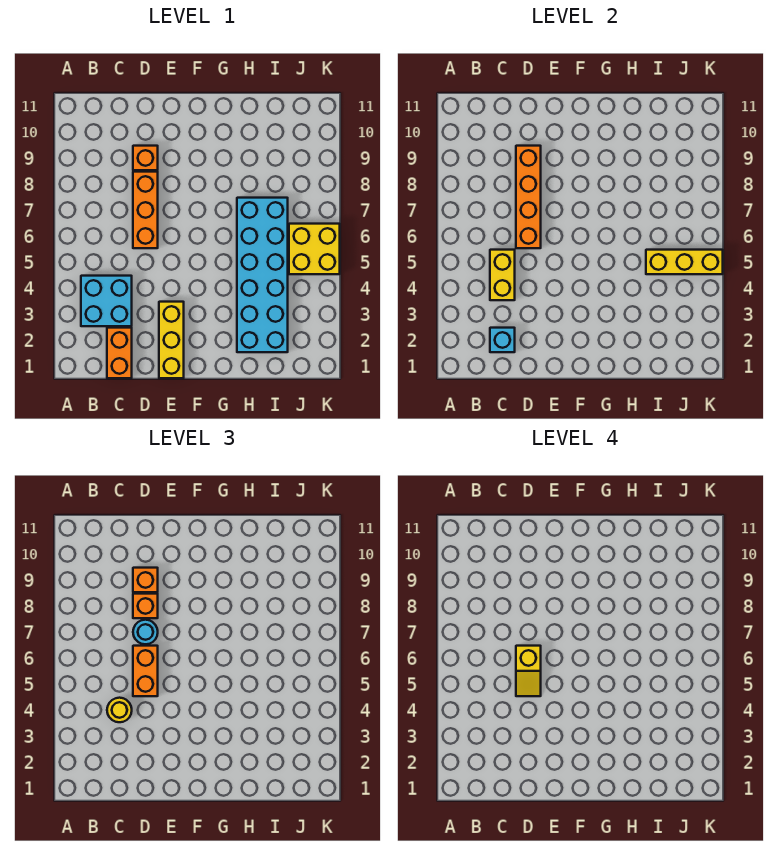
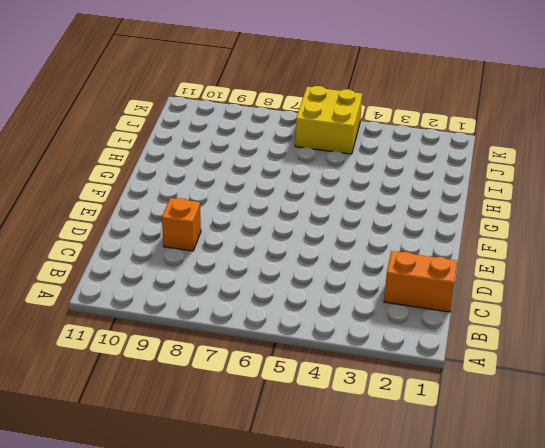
none -> cyan brick B3:C4 level 1
none -> orange brick D6:D8 level 1
none -> yellow brick E1:E3 level 1

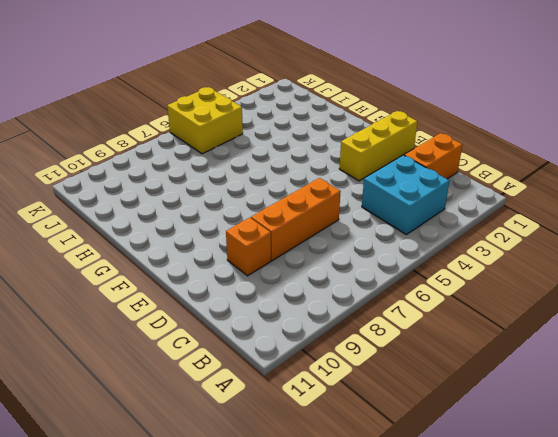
none -> cyan brick H2:I7 level 1
none -> cyan brick C2 level 2
none -> yellow brick C4:C5 level 2

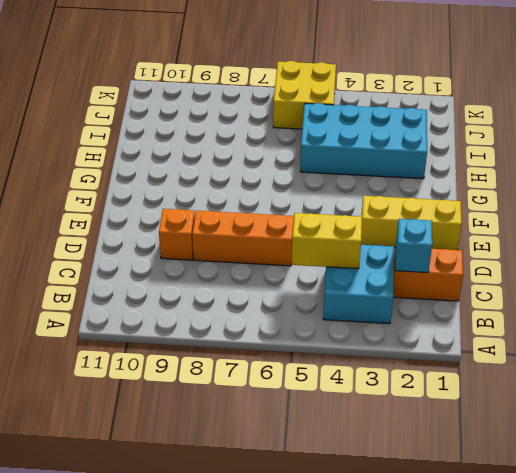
cyan brick H2:I5 level 1 -> cyan brick H2:I7 level 1
none -> orange brick D6:D9 level 2
none -> yellow brick I5:K5 level 2
none -> yellow round brick C4 level 3

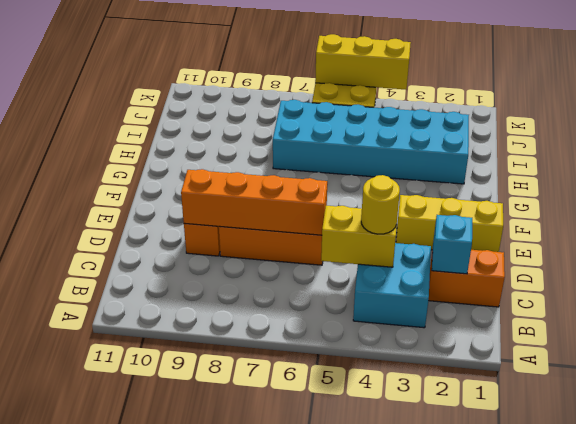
yellow brick K4:K6 level 2 -> yellow brick I5:K5 level 2
none -> orange brick D5:D6 level 3
none -> cyan round brick D7 level 3
none -> orange brick D8 level 3

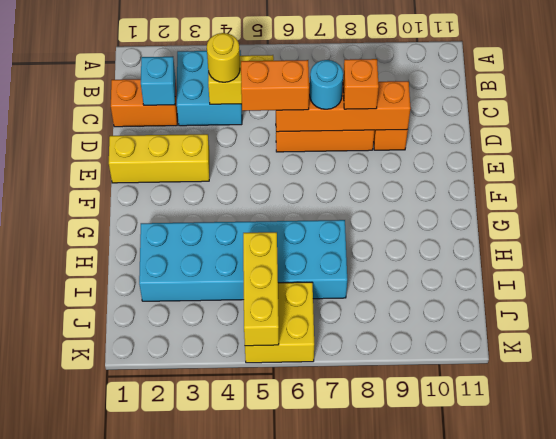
none -> orange brick D9 level 3
none -> yellow slope D5:D6 level 4 top 6

